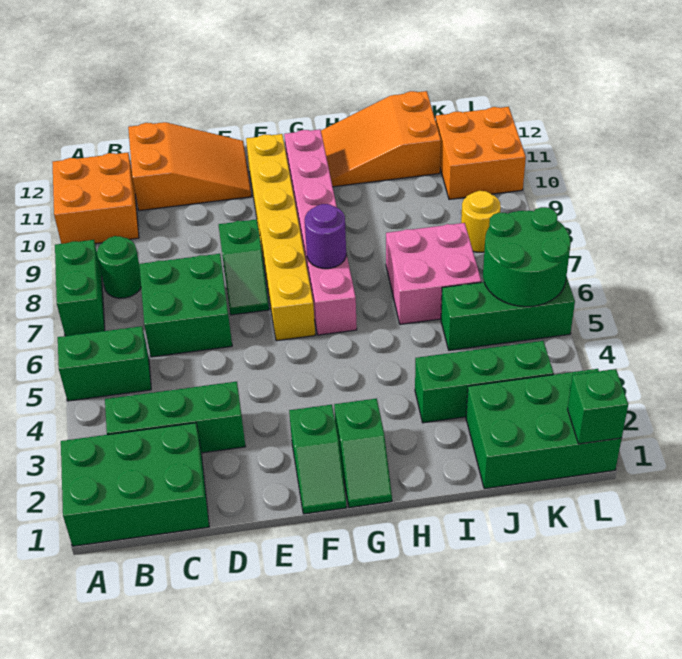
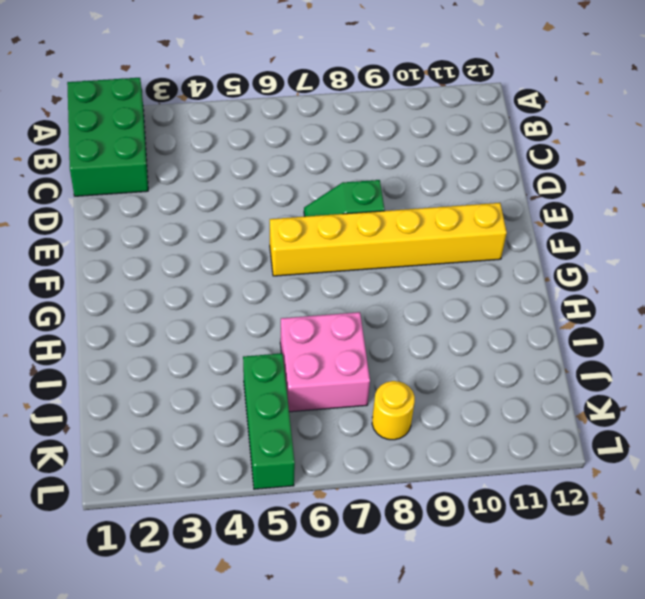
none -> green brick A5:B5 level 1
none -> green brick A7:A8 level 1
none -> orange brick A10:B11 level 1

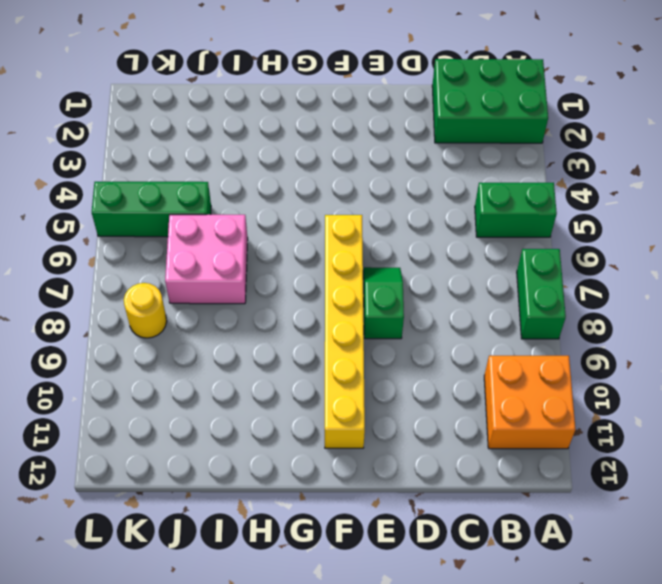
none -> green brick B3:D3 level 1
none -> green round brick B8 level 1
none -> green brick C6:D7 level 1

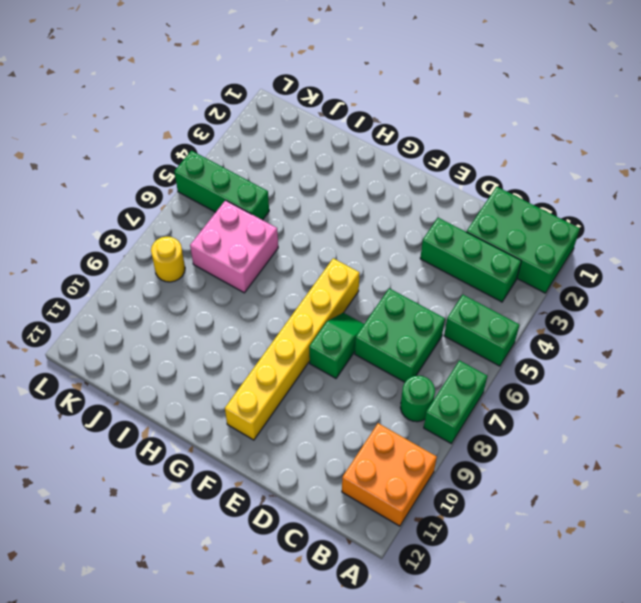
none -> orange slope C11:E12 level 1 top C
none -> green slope F1:F2 level 1 top 2
none -> green slope G1:G2 level 1 top 2

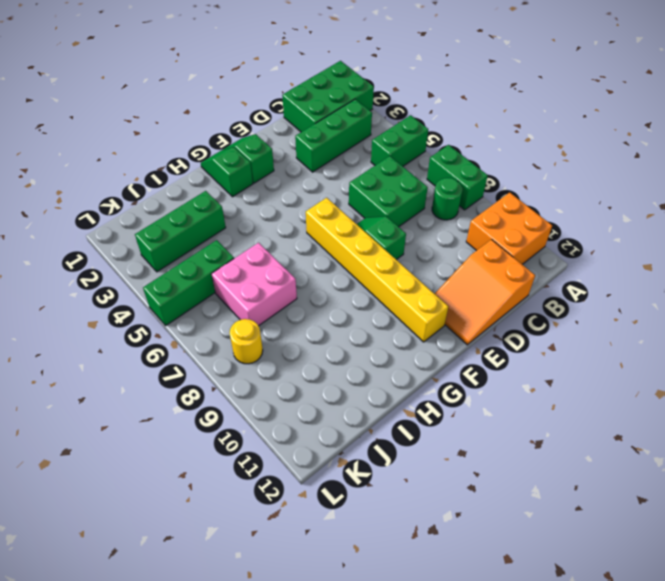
none -> pink brick G6:G11 level 1
none -> orange slope H11:J12 level 1 top J
none -> green brick J1:L2 level 1

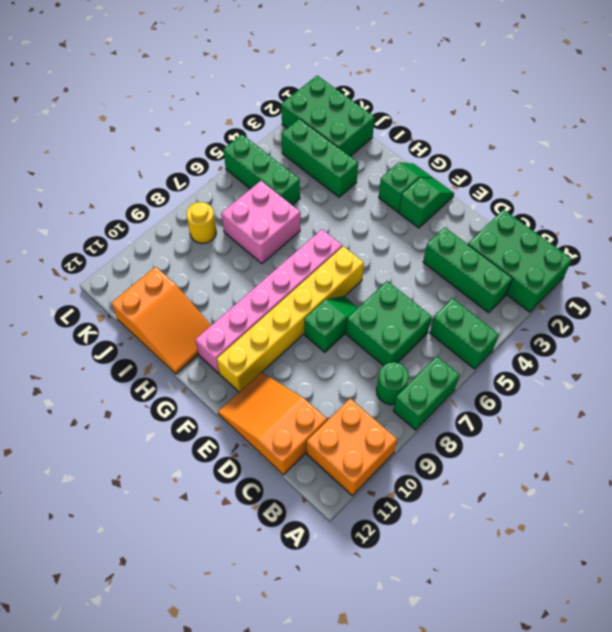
none -> orange brick K10:L11 level 1
none -> purple round brick G7 level 2
none -> green round brick K5:L6 level 2

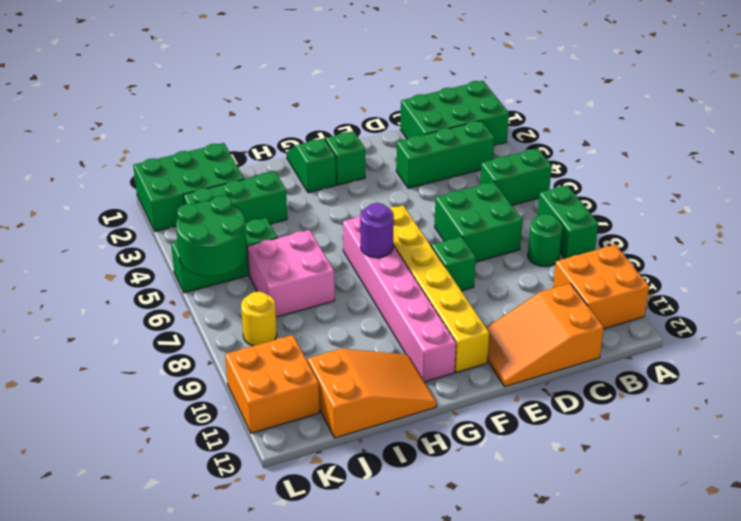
none -> green brick L1 level 2

